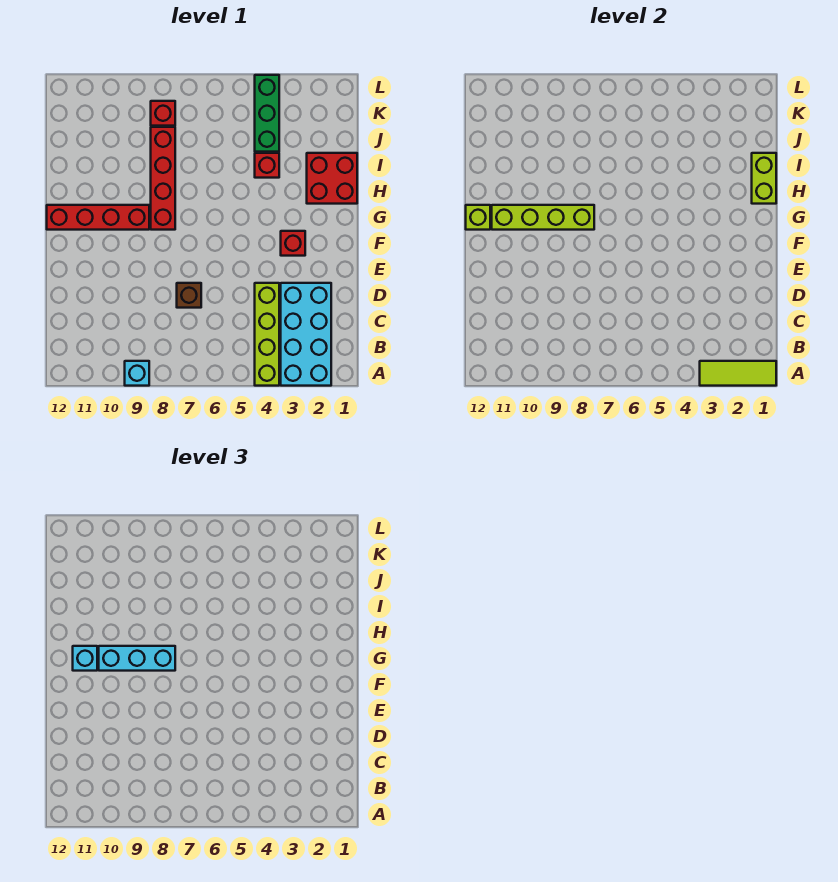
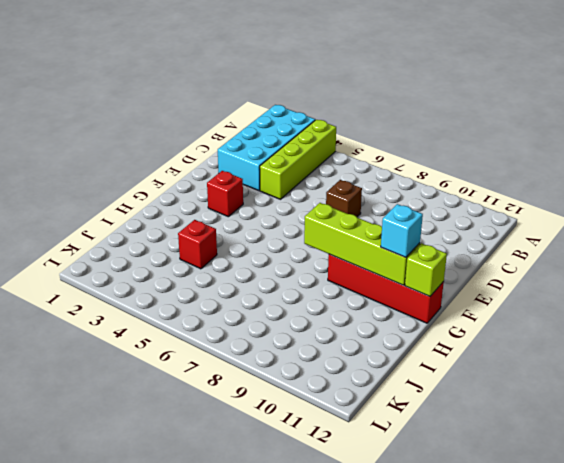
none -> cyan brick A9 level 1
none -> red brick G8:J8 level 1
none -> red brick H1:I2 level 1

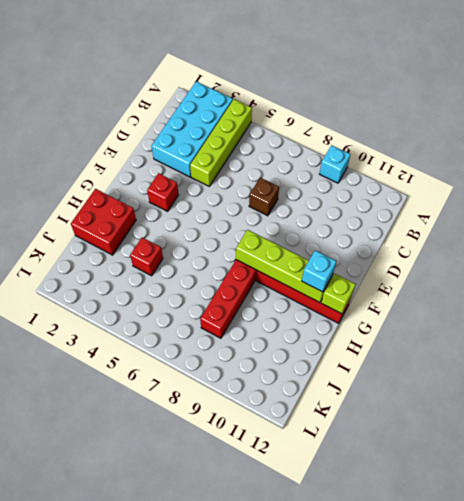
none -> green brick J4:L4 level 1
none -> red brick K8 level 1
none -> lime tile A1:A3 level 2

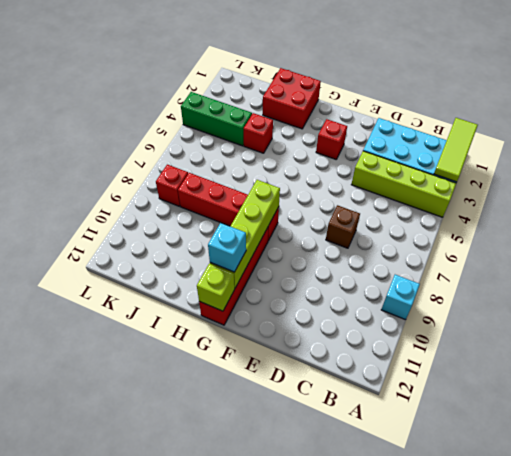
none -> lime brick H1:I1 level 2
none -> cyan brick G8:G10 level 3

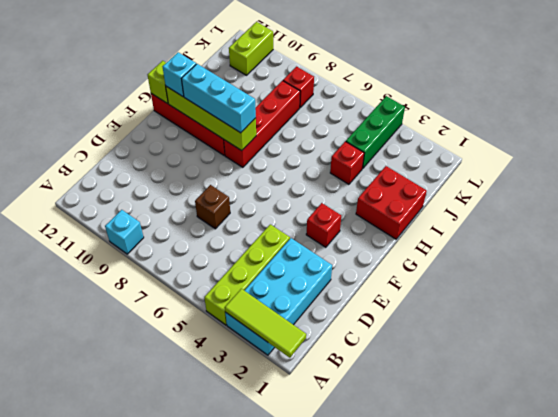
lime brick K11:L11 level 1 -> lime brick H1:I1 level 2

